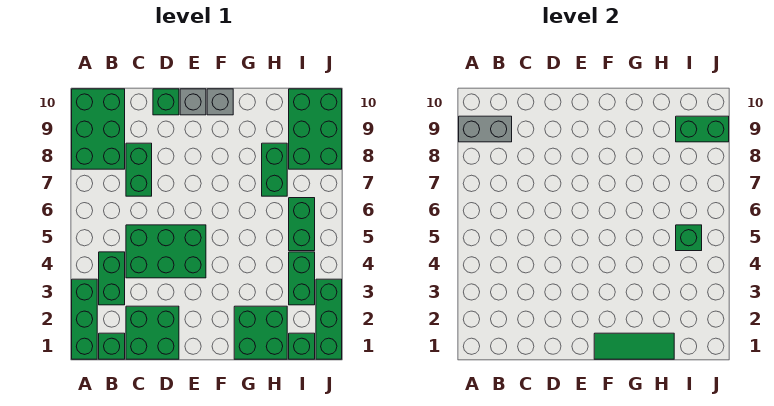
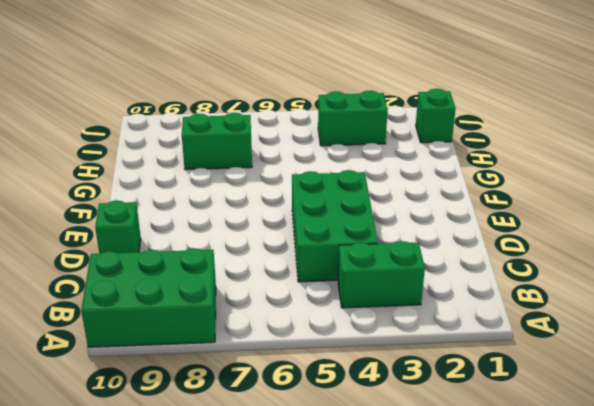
none -> green brick A1:A3 level 1
none -> green brick B1 level 1
none -> green brick C1:D2 level 1

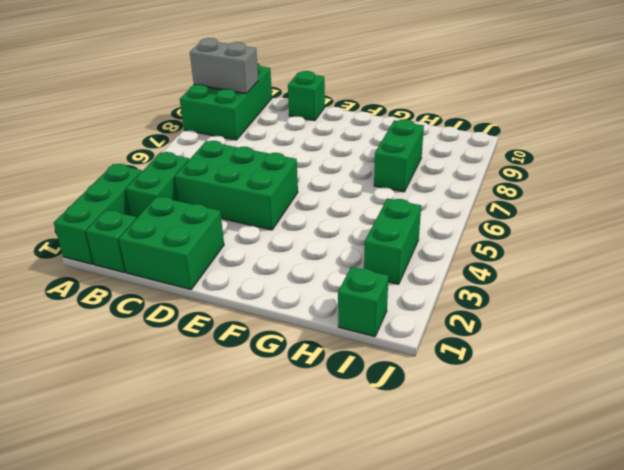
none -> green brick C7:C8 level 1
none -> grey brick E10 level 1
none -> grey brick F10 level 1

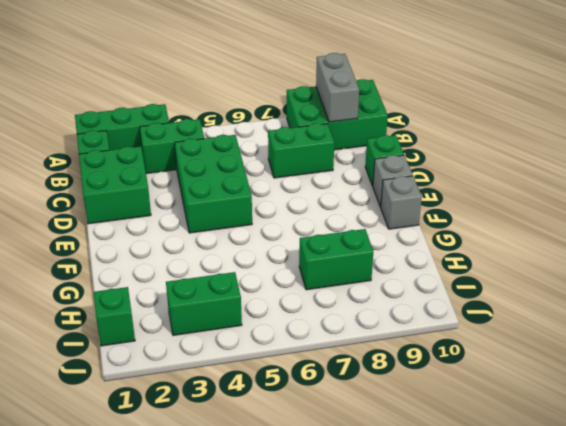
none -> green brick G1:H2 level 1
none -> green brick I5:I6 level 1
none -> green brick I8:J10 level 1

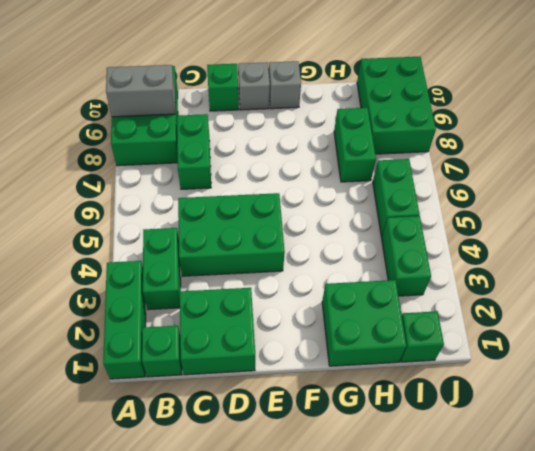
none -> green brick J1:J3 level 1
none -> green tile F1:H1 level 2
none -> green brick I5 level 2

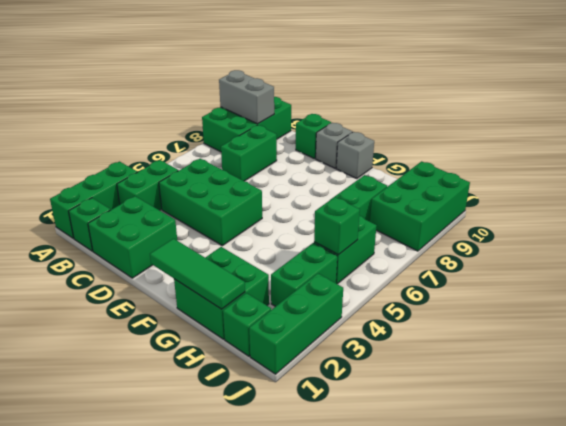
none -> green brick I9:J9 level 2

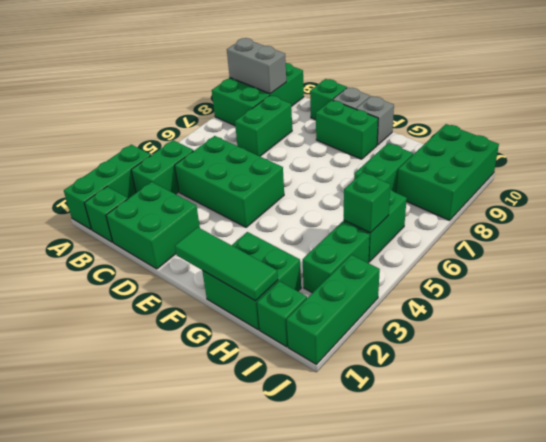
green brick E9:F9 level 1 -> green brick I9:J9 level 2

